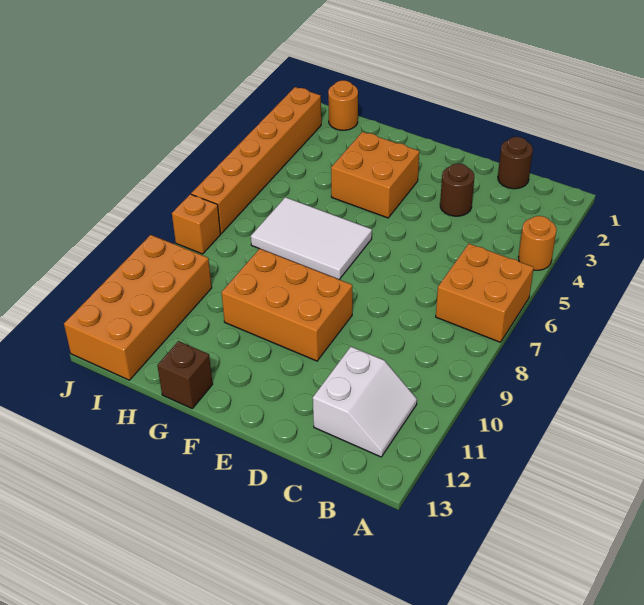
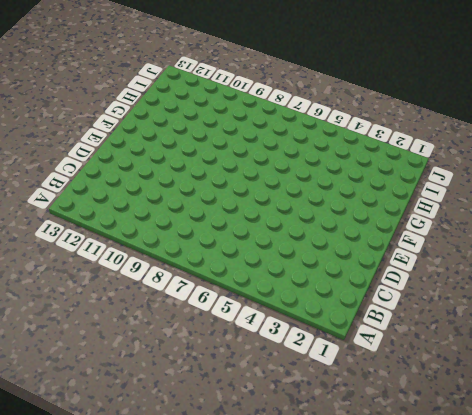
none -> orange round brick A4 level 1
none -> orange brick A6:B7 level 1
none -> white slope B11:C12 level 1 top C

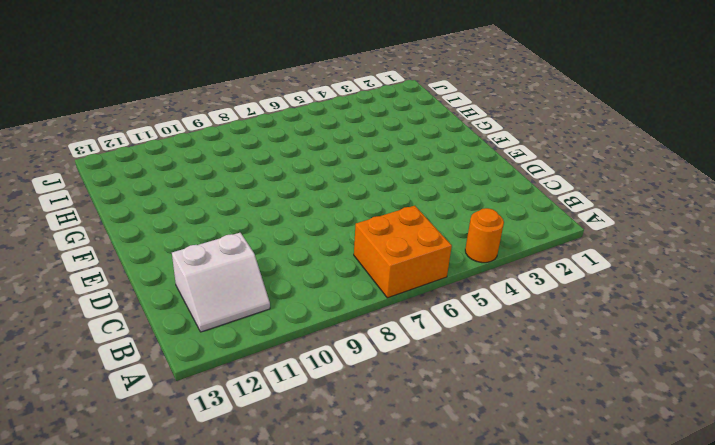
none -> brown round brick C1 level 1
none -> brown round brick D3 level 1
none -> orange brick E9:G10 level 1

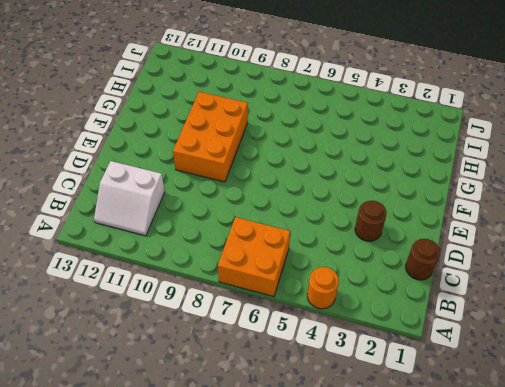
none -> orange brick F3:G4 level 1
none -> white tile F6:H7 level 1
none -> brown brick G13 level 1

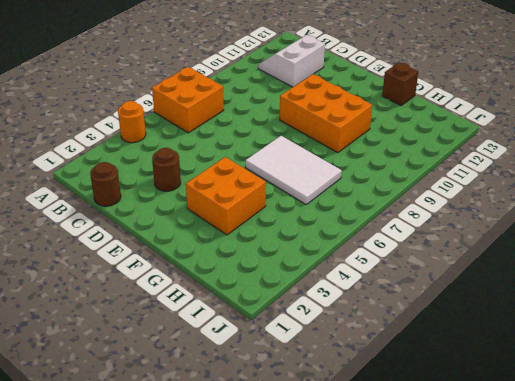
none -> orange round brick I1 level 1
none -> orange brick I10:J13 level 1
none -> orange brick J2:J7 level 1

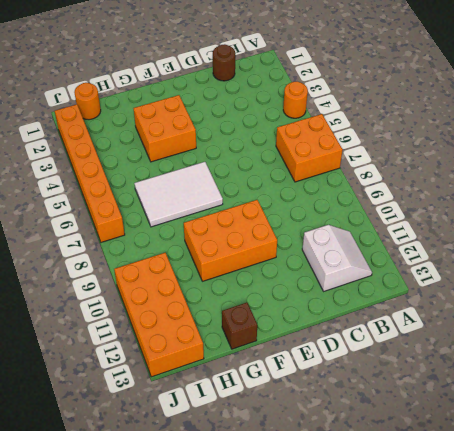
none -> brown round brick D3 level 1
none -> orange brick J8 level 1

